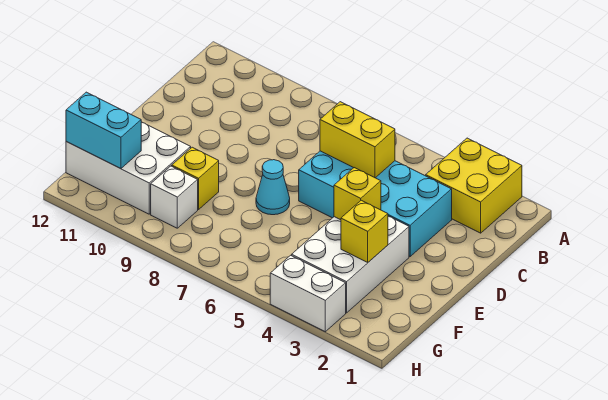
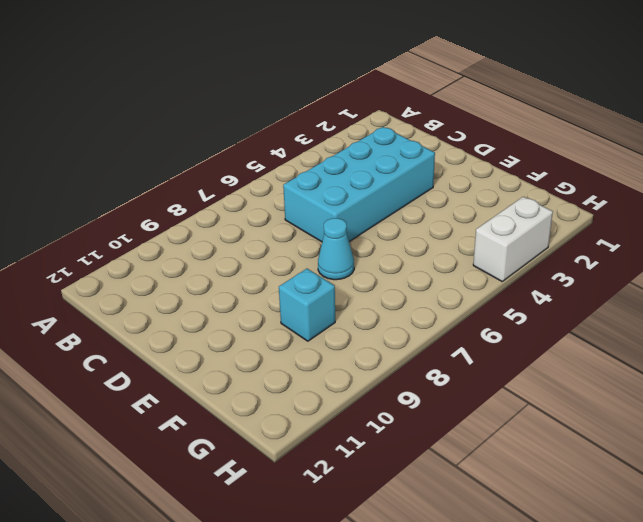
cyan brick F9 level 1 -> yellow brick F9 level 1
none -> yellow brick A2:B3 level 1
none -> white brick E3:G4 level 1
none -> white brick F10:G12 level 1

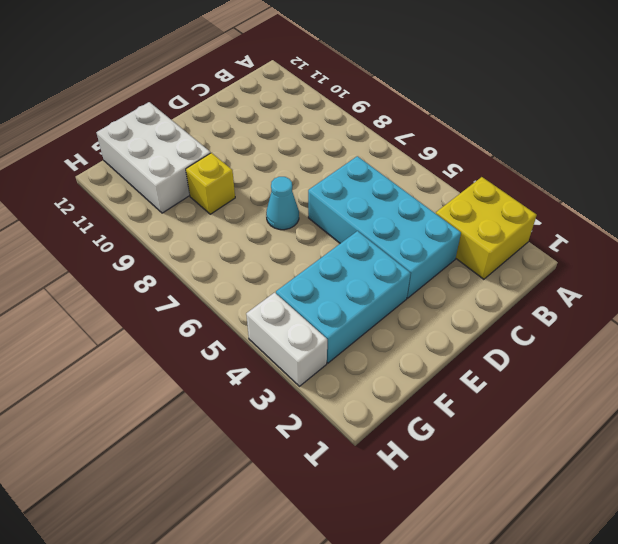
cyan brick E3:G4 level 1 -> white brick E3:G4 level 1
none -> white brick G9 level 1
none -> yellow brick C5:C6 level 2
none -> yellow brick E4 level 2

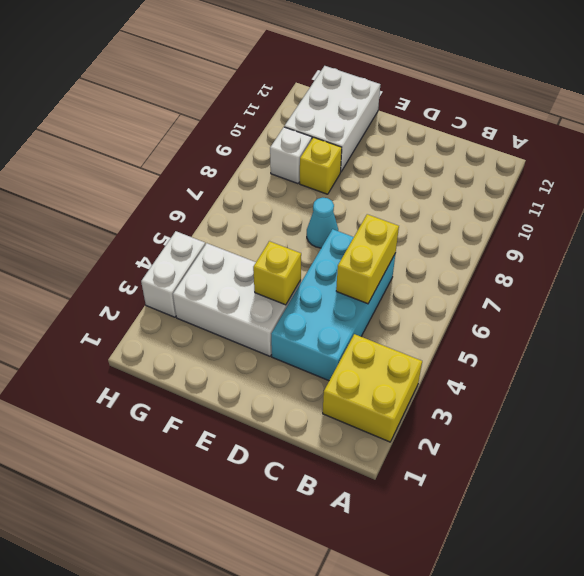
none -> yellow brick F3 level 2
none -> cyan brick G11:G12 level 2

